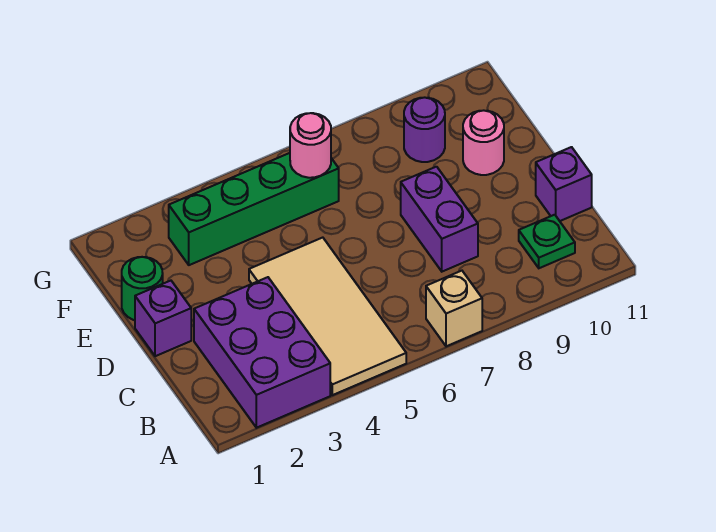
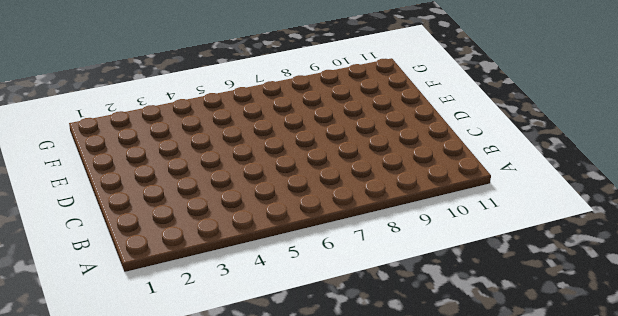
none -> purple brick A2:C3 level 1
none -> tan tile A4:D5 level 1
none -> tan brick A7 level 1

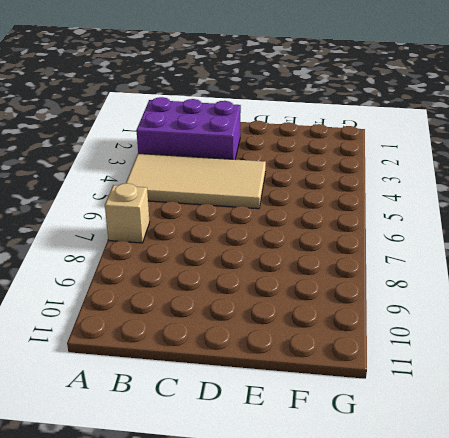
none -> green plate B10 level 1
none -> purple brick C8:D8 level 1
none -> purple brick C11 level 1

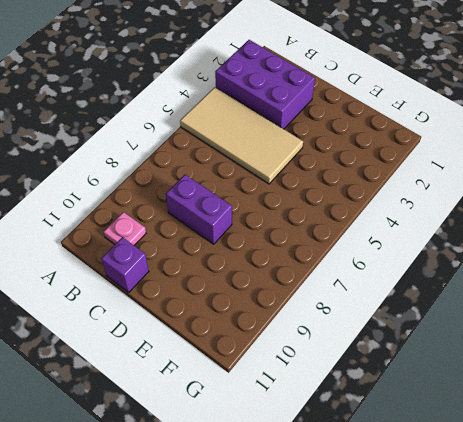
pink plate B10 level 1 -> green plate B10 level 1
none -> tan brick A7 level 1
none -> purple brick D1 level 1
none -> green round brick E1 level 1

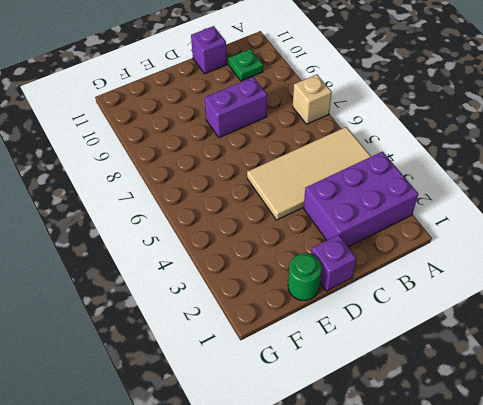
none -> pink round brick E10 level 1
none -> green brick F3:F6 level 1
none -> purple round brick F9 level 1

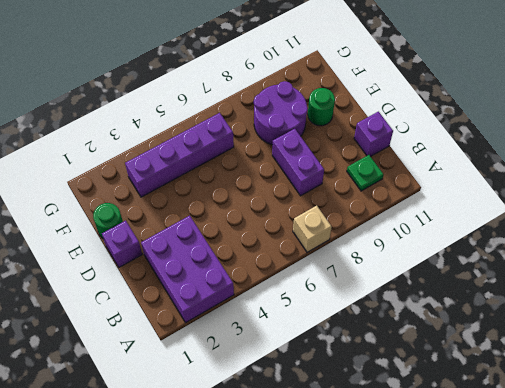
purple round brick E8:F9 level 1 -> purple round brick F9 level 1
green round brick E10 level 1 -> pink round brick E10 level 1
purple brick F3:F6 level 1 -> green brick F3:F6 level 1
none -> tan tile A4:D5 level 1
none -> pink round brick F6 level 2

